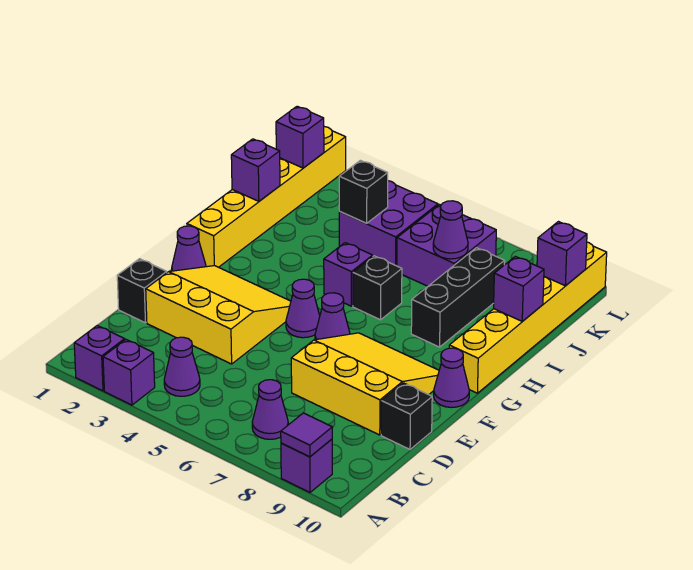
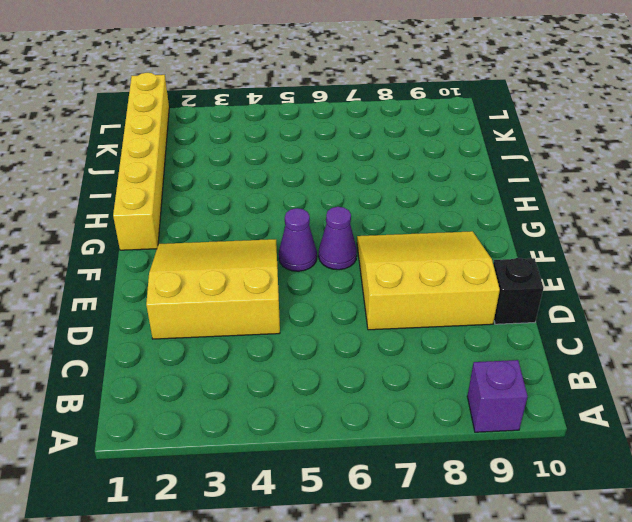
none -> purple brick A2 level 1
none -> purple brick A3 level 1
none -> purple cone B4 level 1

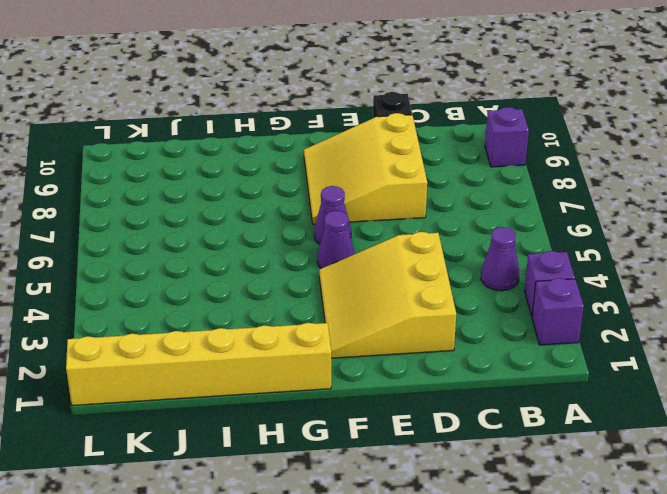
none -> purple cone B7 level 1
none -> black brick D1 level 1
none -> purple cone F1 level 1

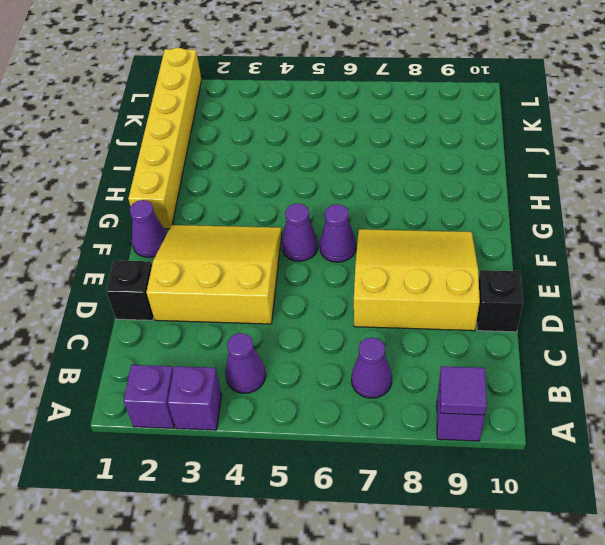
none -> purple cone F10 level 1
none -> yellow brick G10:L10 level 1
none -> purple brick H5 level 1

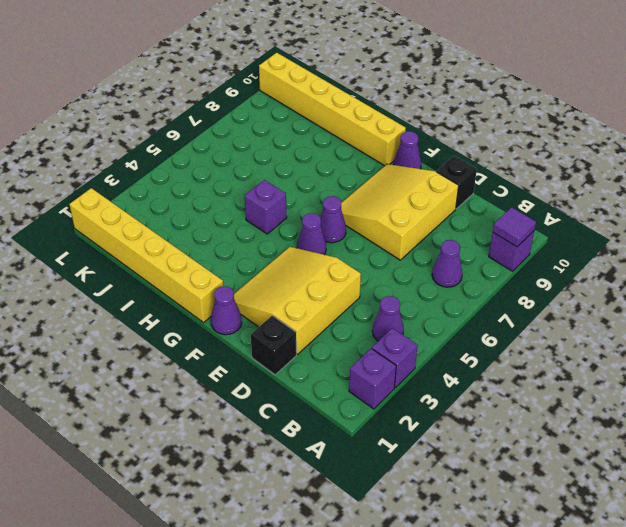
none -> black brick H6 level 1
none -> black brick H8:J8 level 1
none -> purple brick J4:K5 level 1

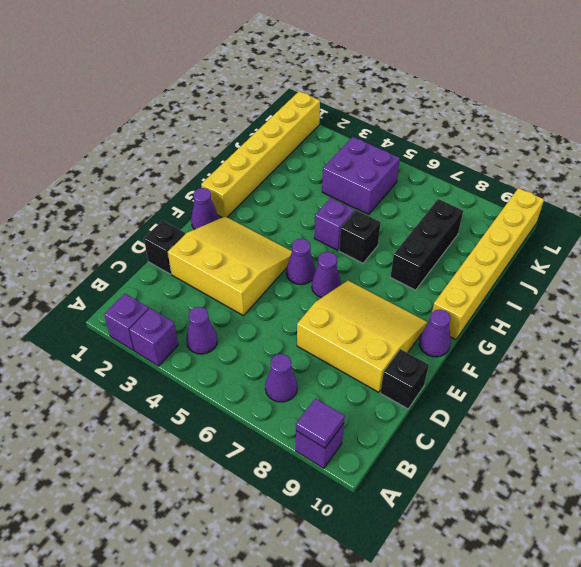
none -> purple brick J6:K7 level 1
none -> purple brick I1 level 2
none -> purple brick I10 level 2

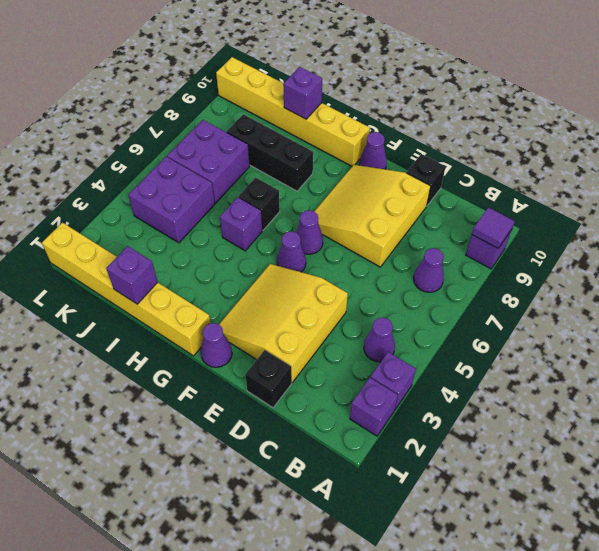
none -> black brick J4 level 2
none -> purple cone J7 level 2
none -> purple brick K1 level 2

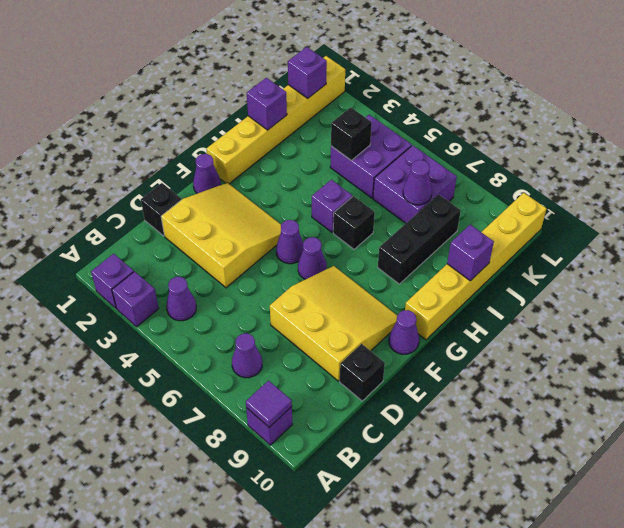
none -> purple brick K10 level 2

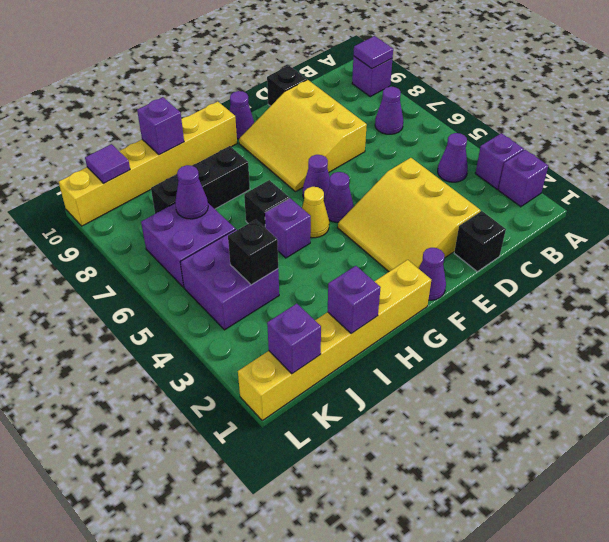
yellow cone G5 level 1 -> none
purple tile K10 level 2 -> purple brick K10 level 2

